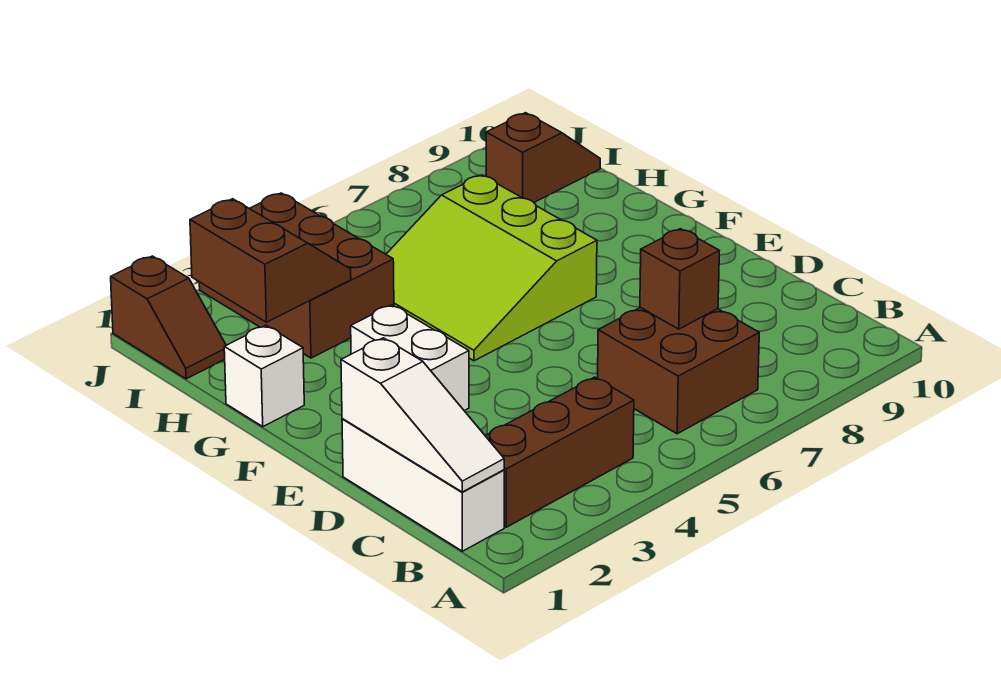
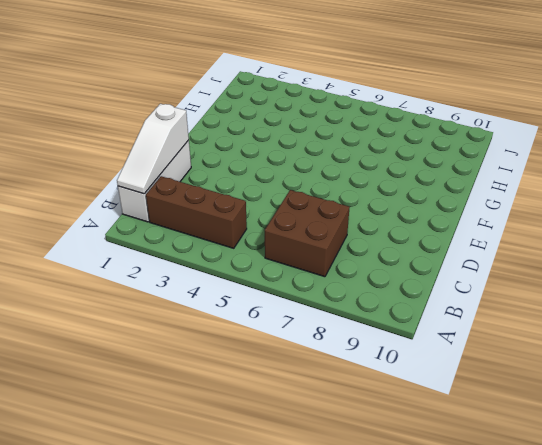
none -> white brick E3:F3 level 1
none -> lime slope F5:H7 level 1 top 7
none -> white brick G1 level 1

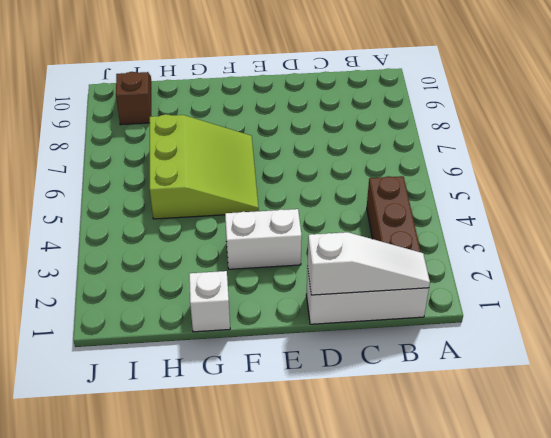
lime slope F5:H7 level 1 top H -> lime slope F5:H7 level 1 top 7
none -> brown brick B6:C7 level 1
none -> brown brick H3:J4 level 1
none -> brown slope I1:J1 level 1 top J

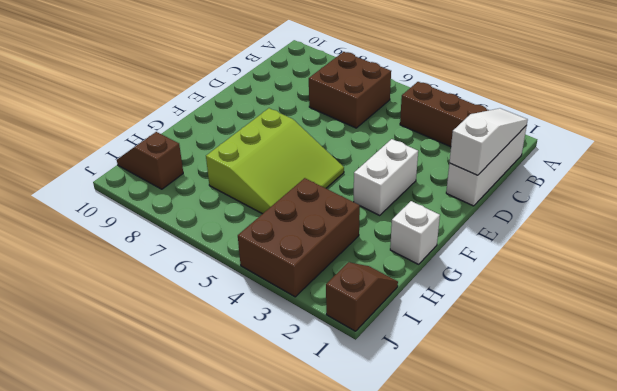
none -> brown brick C7 level 2
none -> brown slope H2:I3 level 2 top 2

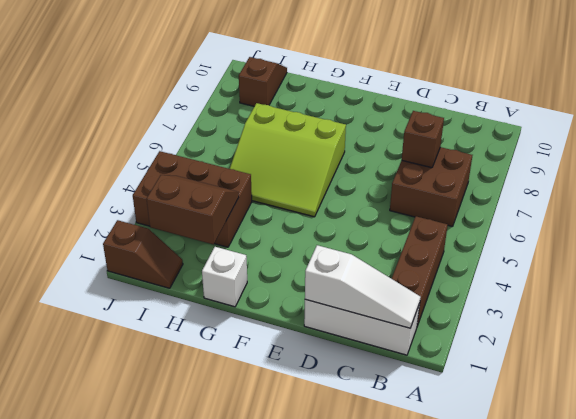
none -> white brick E3:F3 level 1

